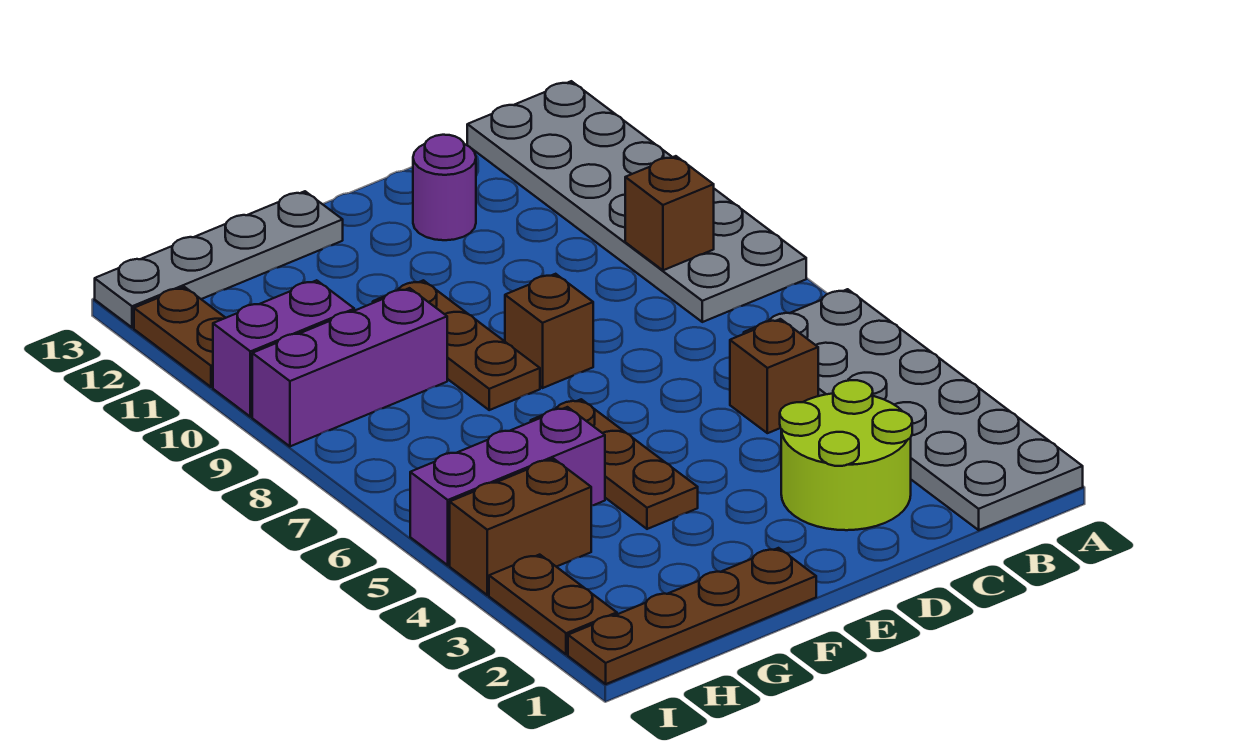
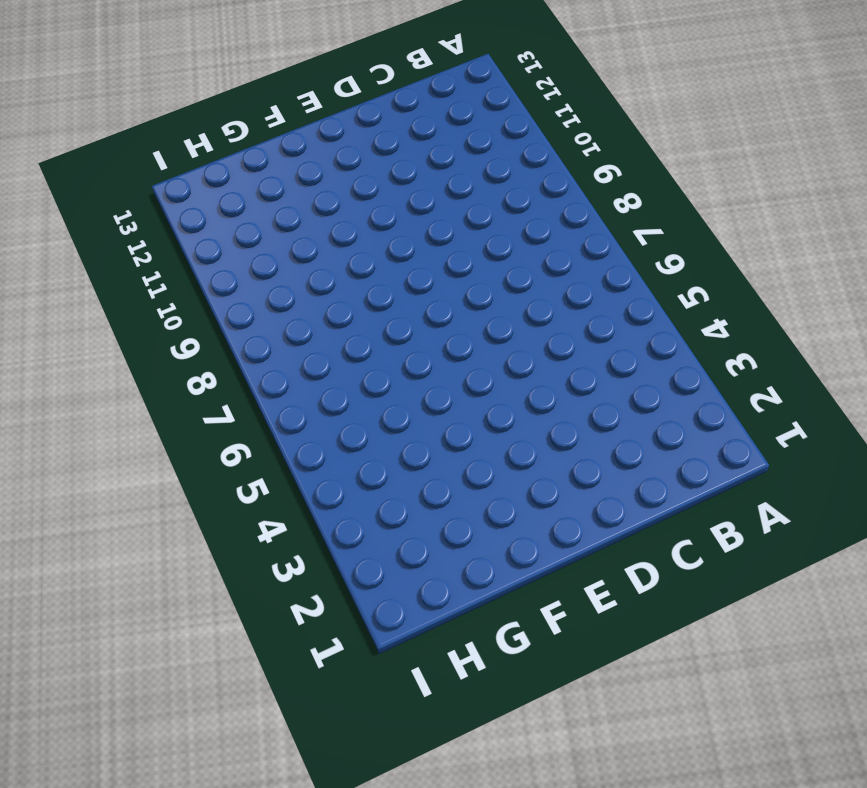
none -> grey plate A1:B6 level 1
none -> grey plate A8:B13 level 1
none -> lime round brick C2:D3 level 1

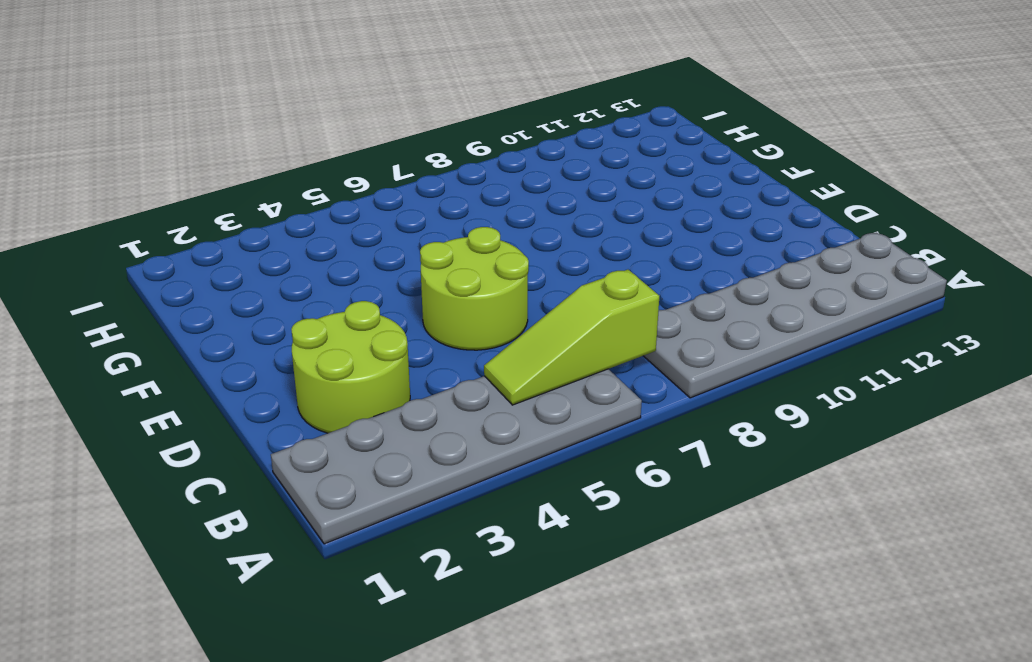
lime slope B5:B7 level 2 top 7 -> none
lime round brick D5:E6 level 1 -> none
none -> brown brick C5 level 1
none -> purple round brick D12 level 1
none -> brown brick E8 level 1

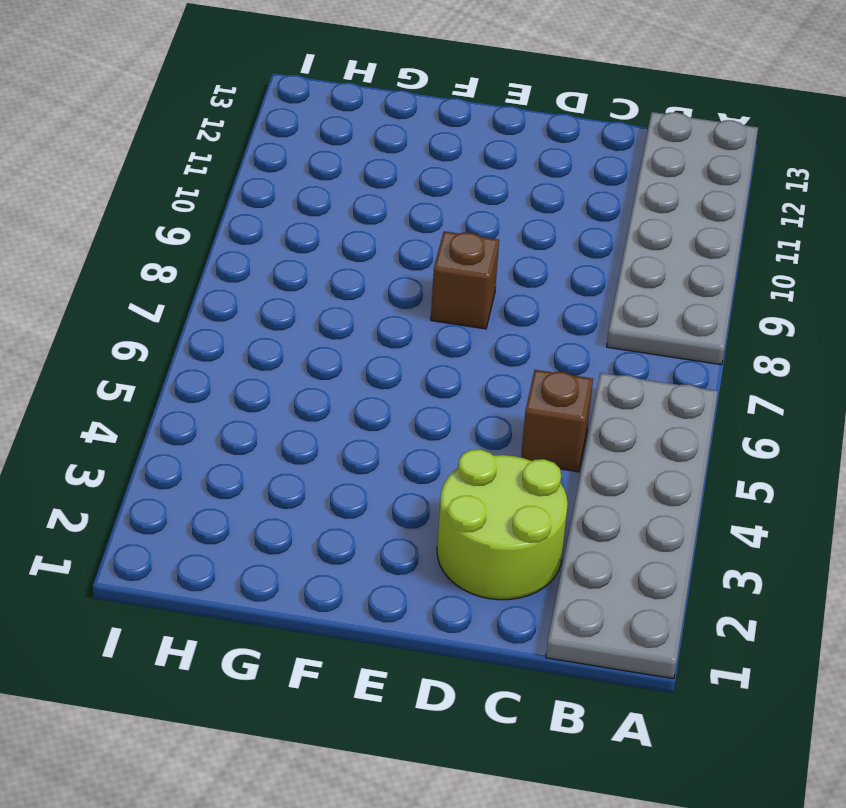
none -> purple round brick D12 level 1
none -> brown plate F1:I1 level 1
none -> brown plate F4:F6 level 1

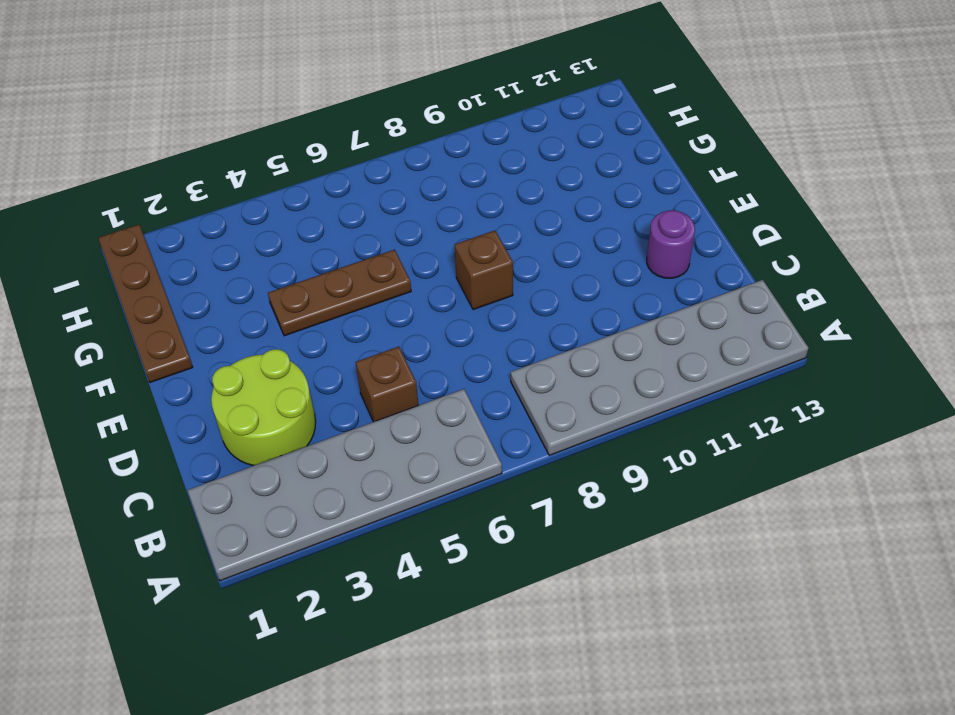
none -> brown plate F8:F10 level 1
none -> grey plate F13:I13 level 1
none -> purple brick G5:I5 level 1

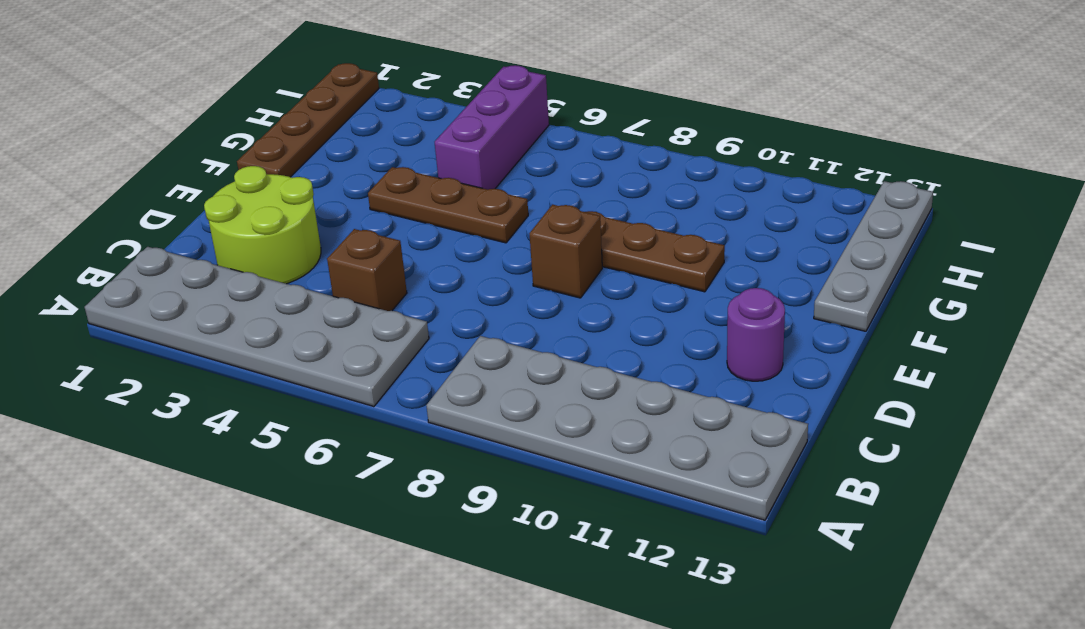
none -> purple brick G9:I9 level 1
none -> brown brick H4:I4 level 1
none -> purple brick H10:I10 level 1

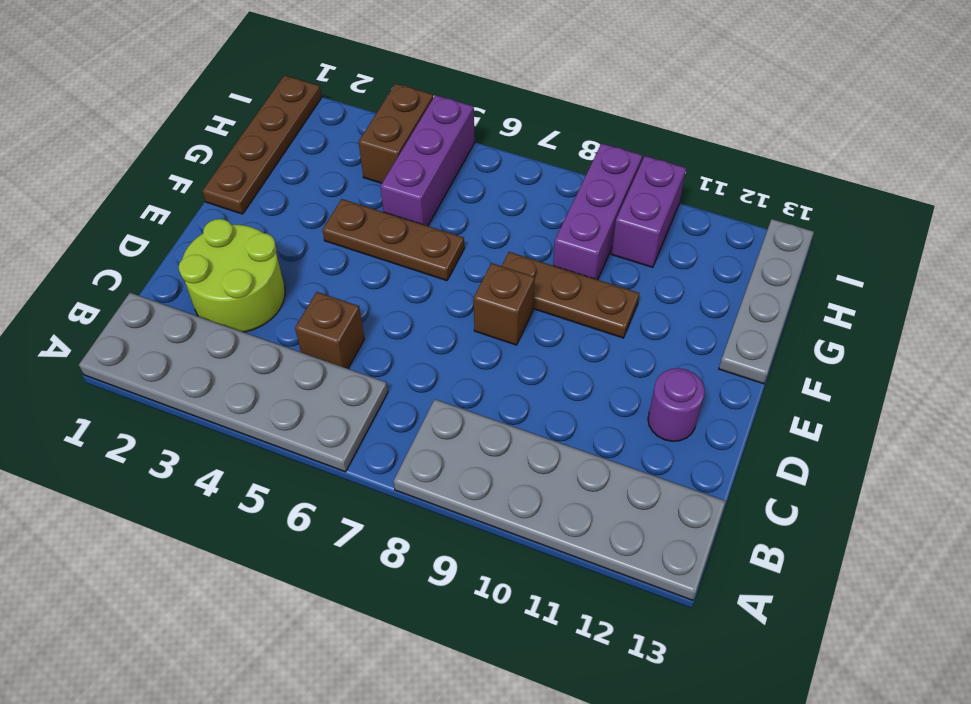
none -> brown plate I2:I3 level 1
none -> brown plate I11:I12 level 1
none -> brown brick B9 level 2

